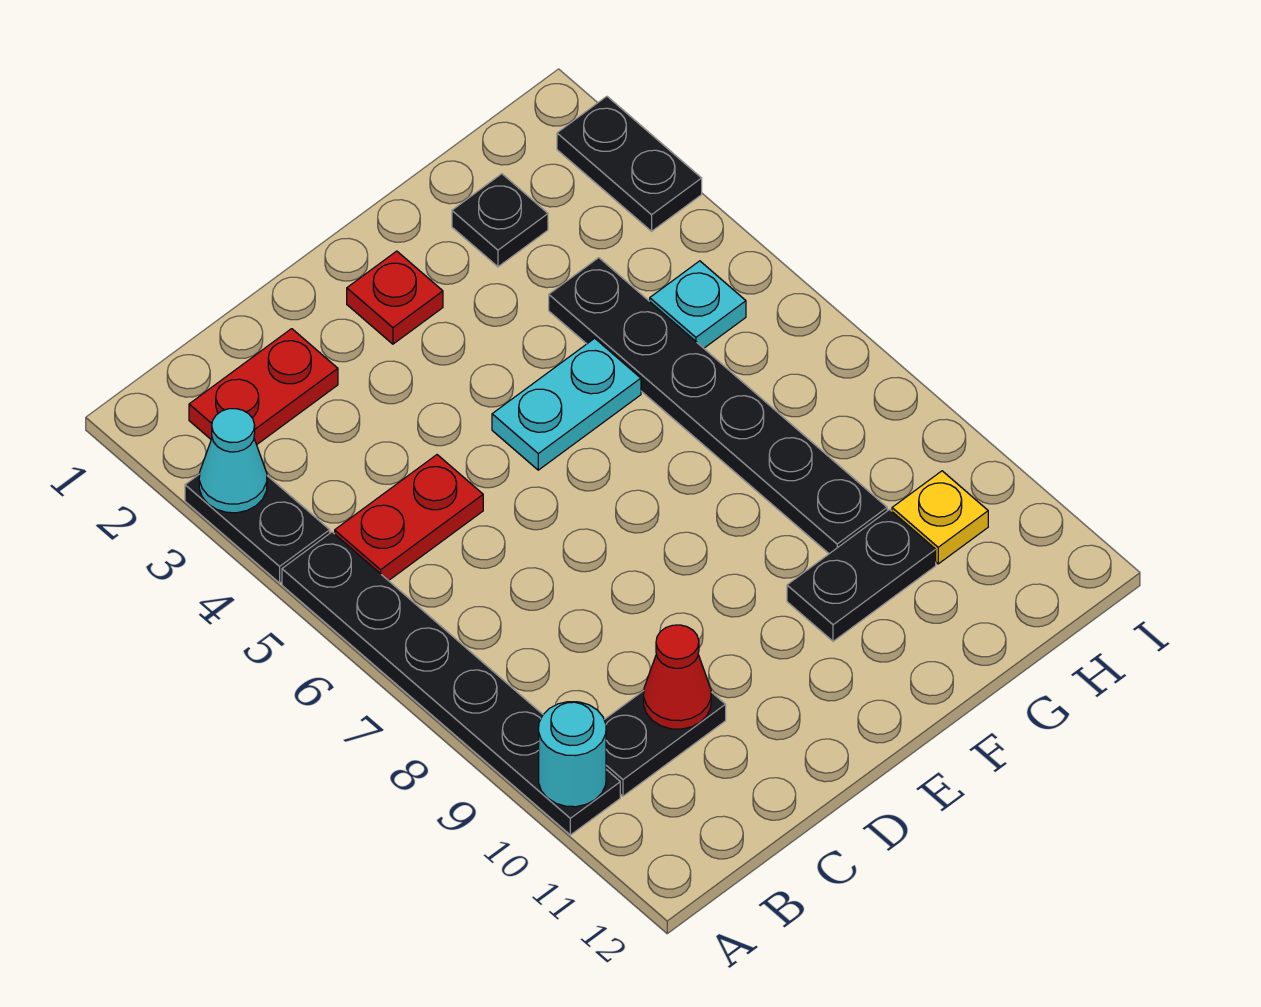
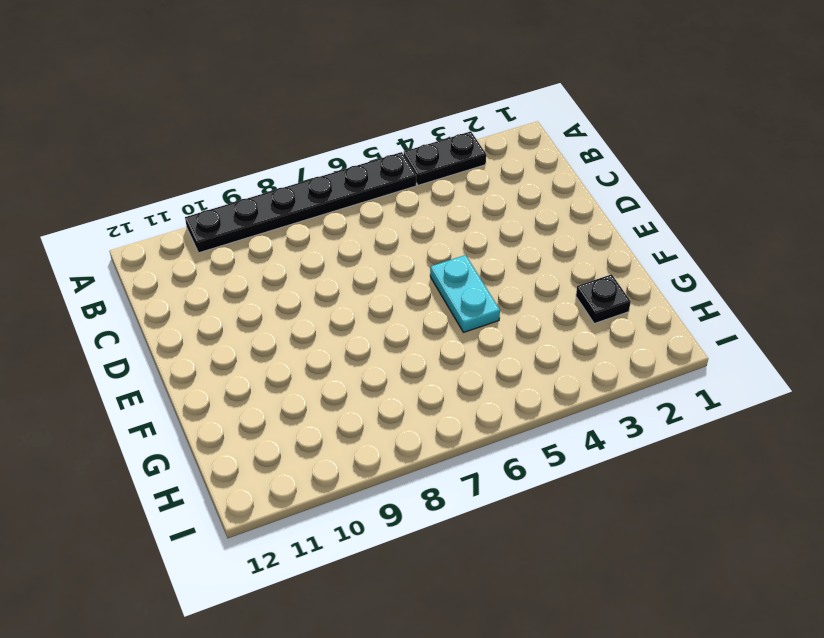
none -> red plate B2:C2 level 1
none -> red plate B5:C5 level 1
none -> black plate B10:C10 level 1

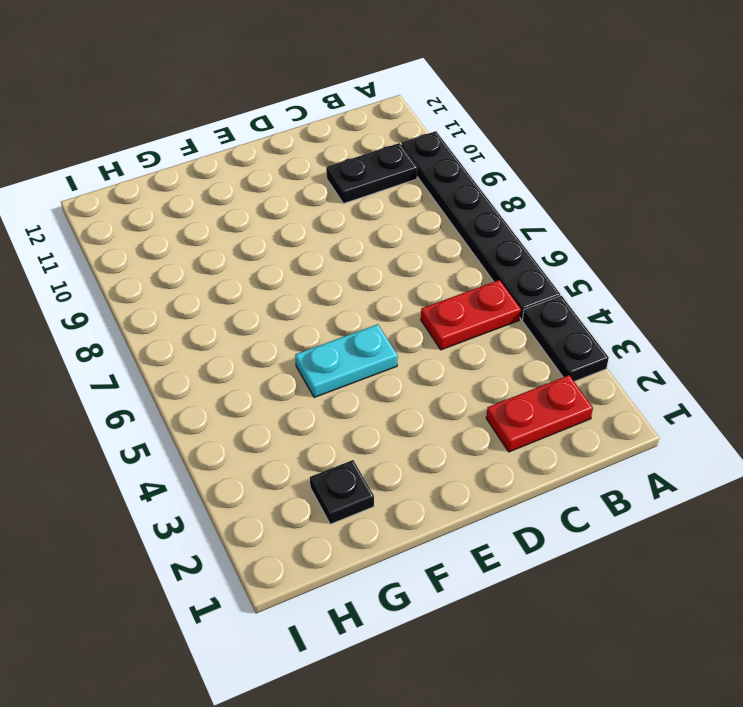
none -> red plate E2 level 1
none -> black plate F10:G10 level 1
none -> black plate G4:G9 level 1

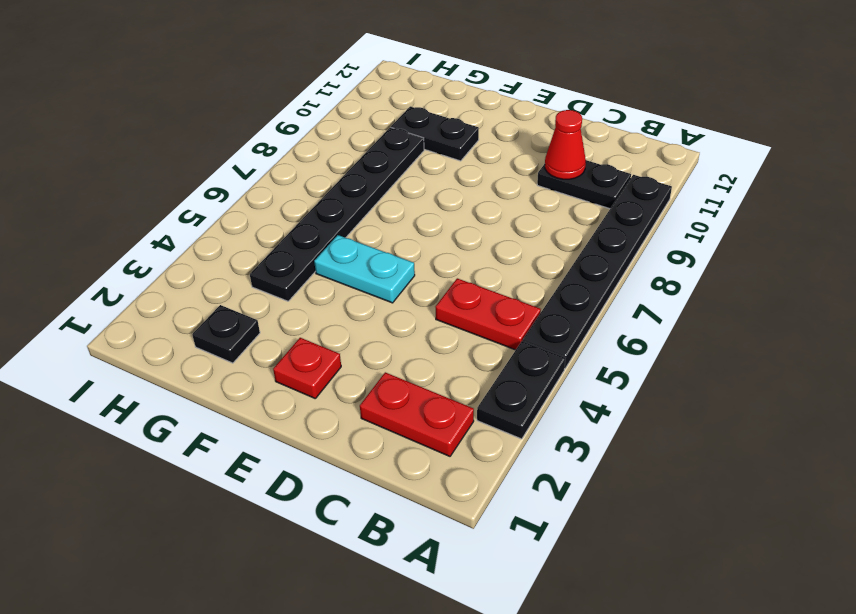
none -> cyan plate H5 level 1
none -> yellow plate H10 level 1
none -> black plate I2:I3 level 1

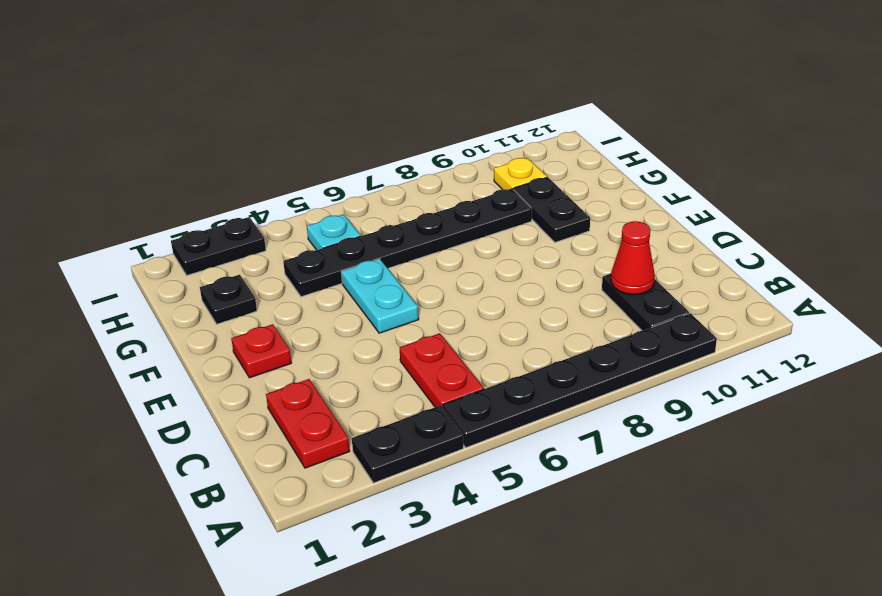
none -> cyan cone A3 level 2
none -> cyan round brick A10 level 2

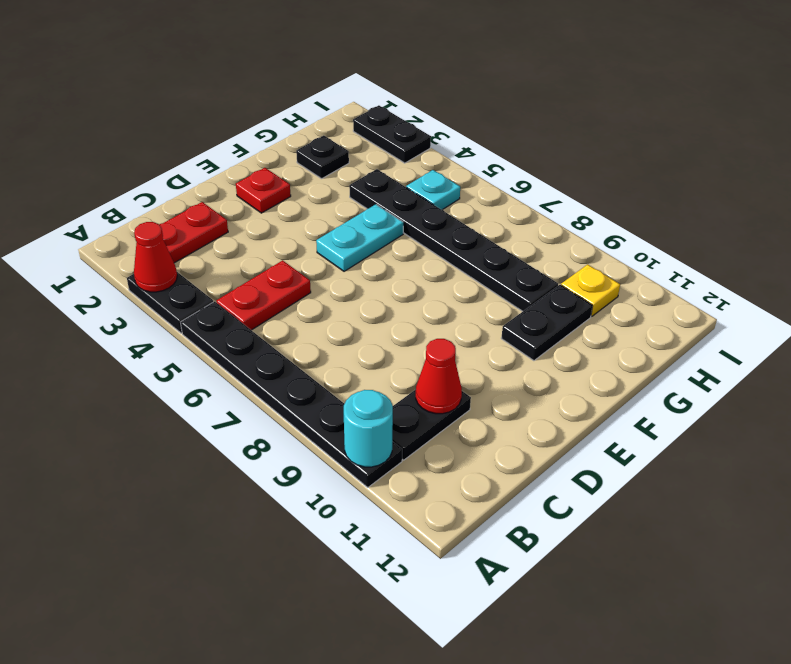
red cone A3 level 2 -> cyan cone A3 level 2

